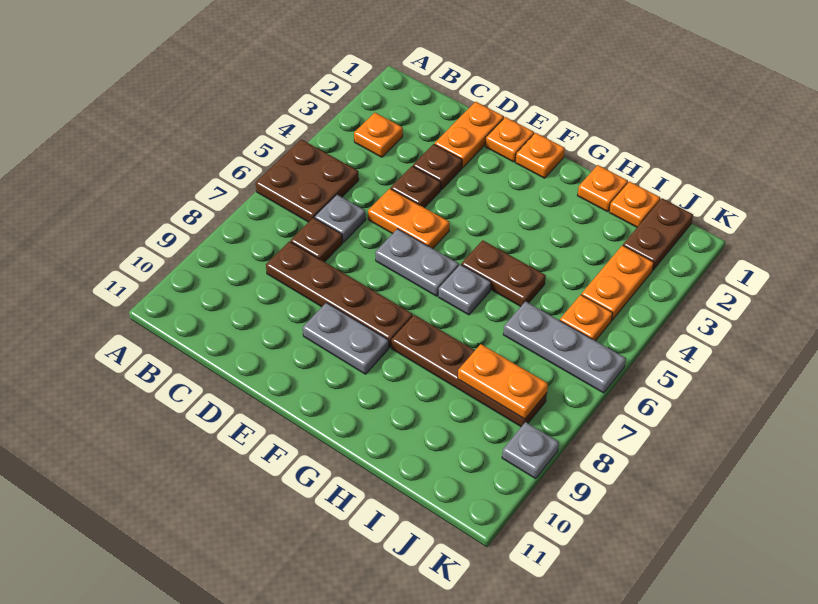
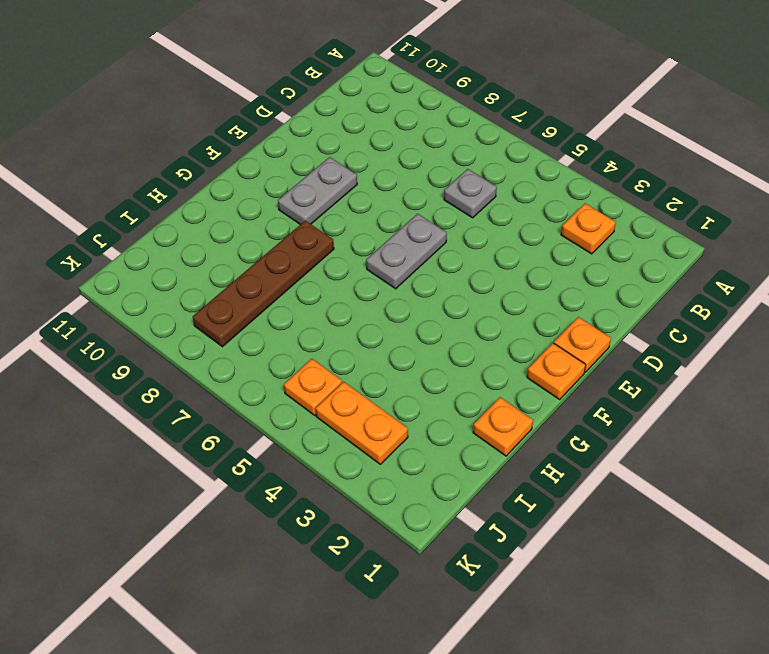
none -> brown plate A5:B6 level 1
none -> brown plate C7 level 1
none -> brown plate C8:F8 level 1

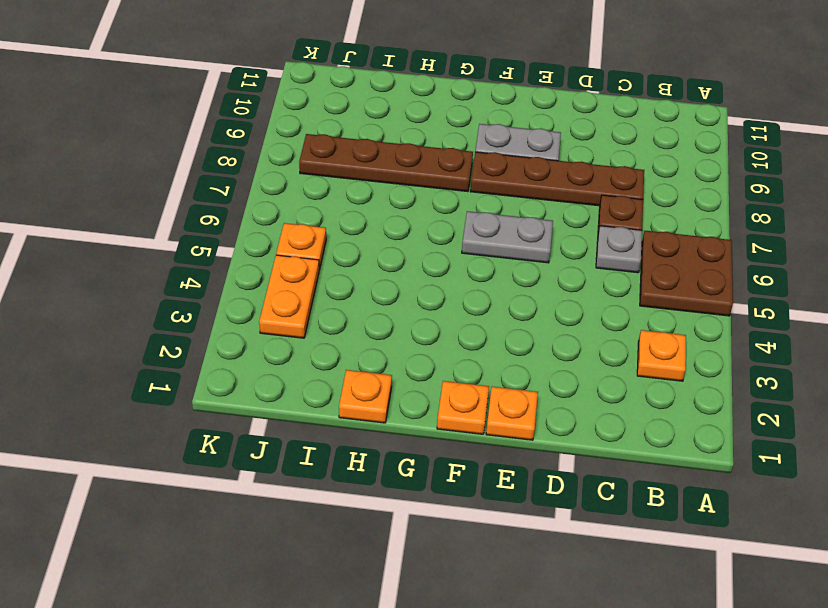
none -> orange plate D1:D2 level 1
none -> brown plate D3 level 1
none -> brown plate D4 level 1

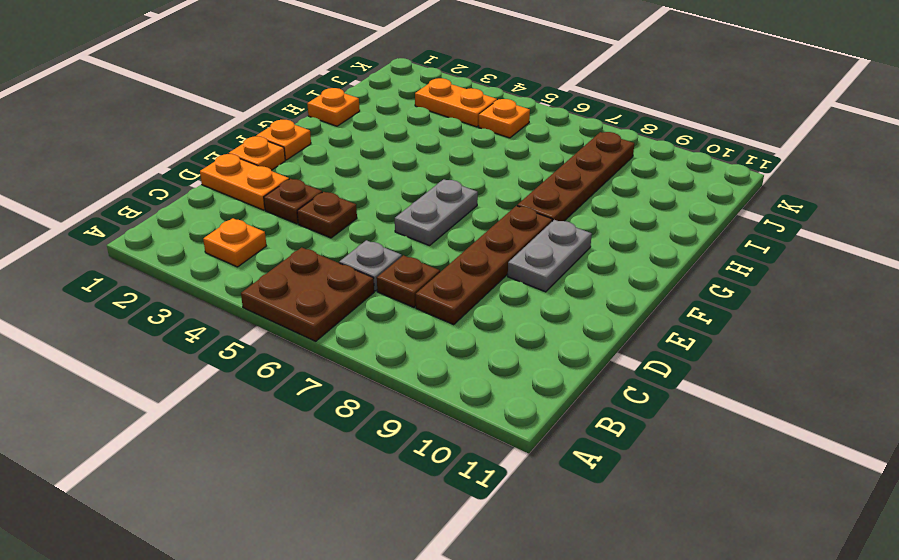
none -> orange plate D5:E5 level 1
none -> brown plate G5:H5 level 1
none -> grey plate G6 level 1

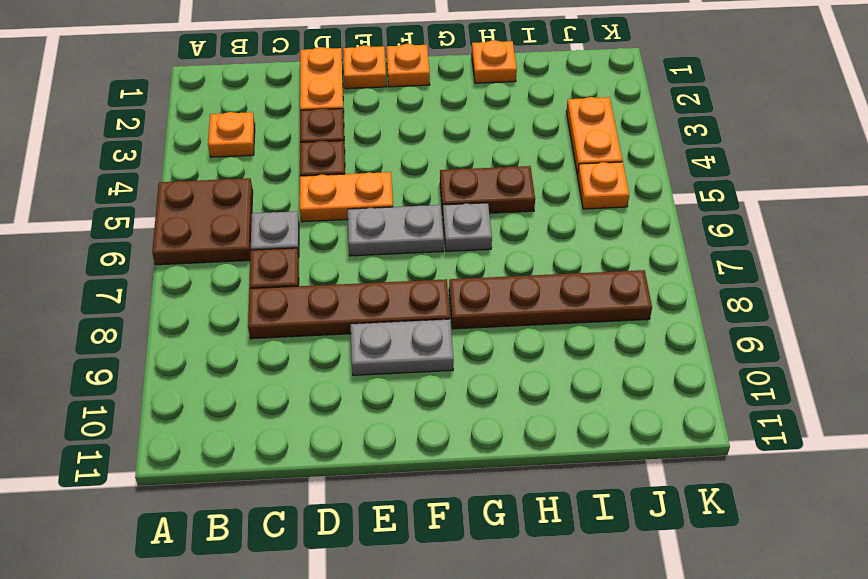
none -> orange plate I1 level 1
none -> grey plate I6:K6 level 1
none -> brown plate J1:J2 level 1

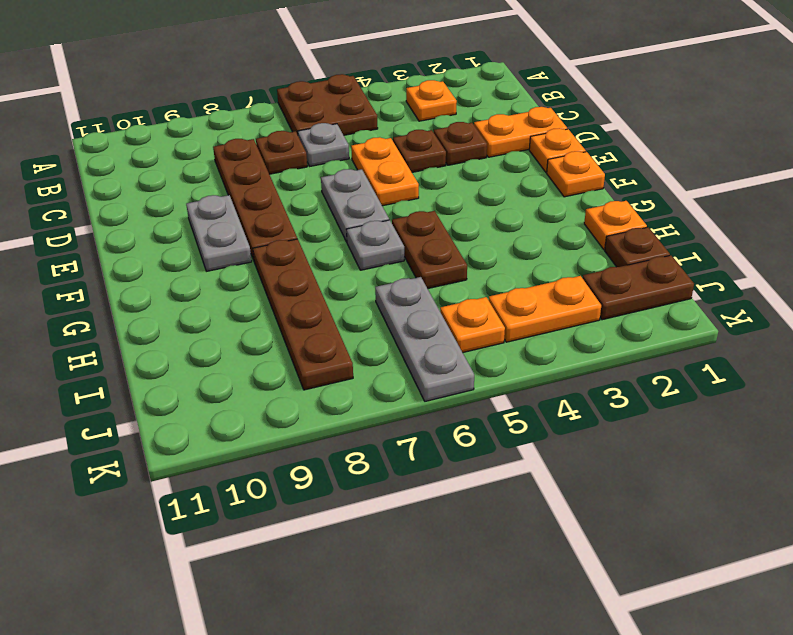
brown plate I1 level 1 -> orange plate I1 level 1
none -> grey plate K9 level 1
none -> orange plate I8:J8 level 2

